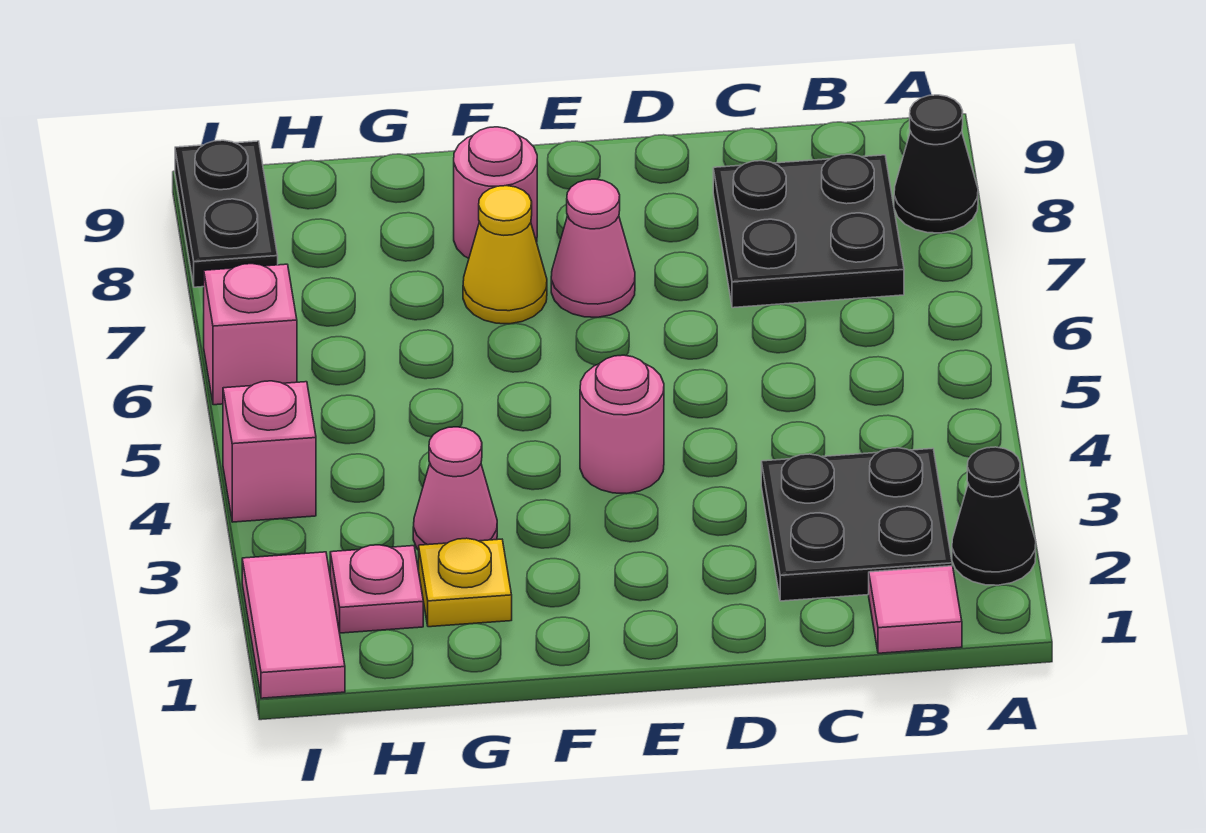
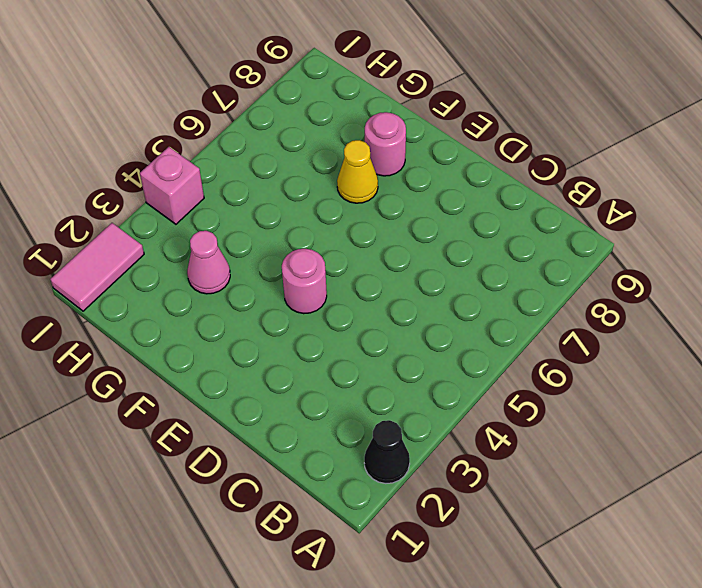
none -> black cone A8 level 1
none -> pink tile B1 level 1
none -> black plate B2:C3 level 1

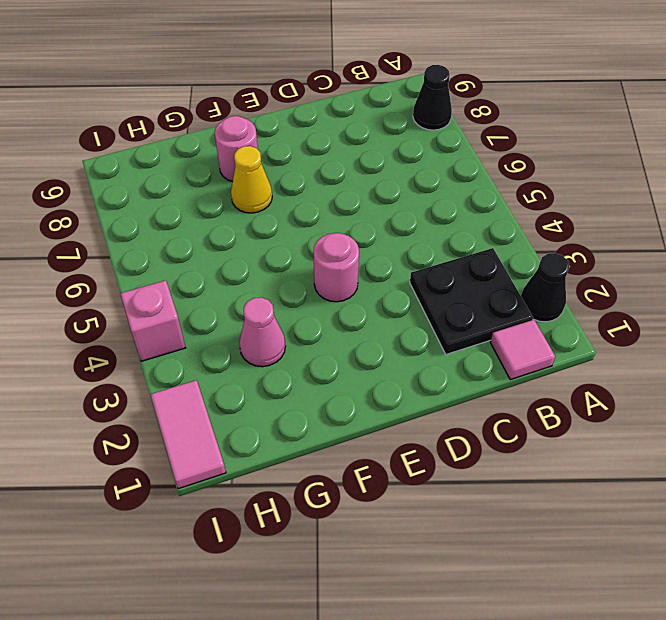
none -> black plate B7:C8 level 1
none -> pink cone E7 level 1
none -> yellow plate G2 level 1

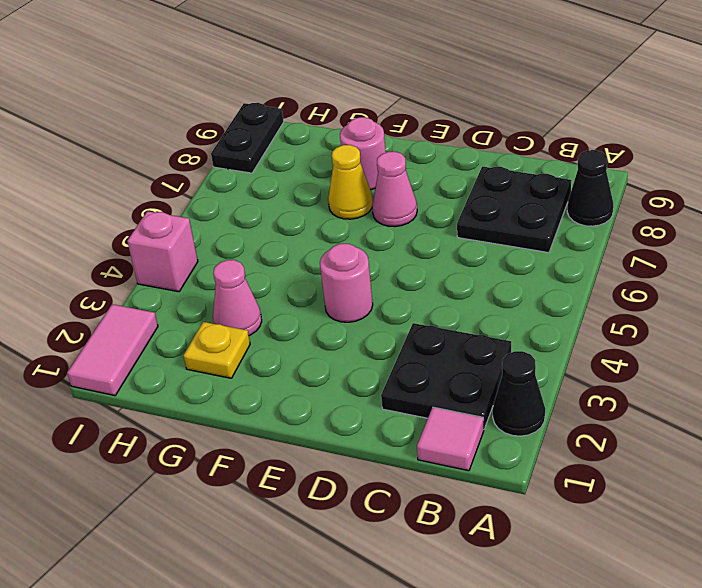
none -> pink plate H2 level 1
none -> pink brick I6 level 1

